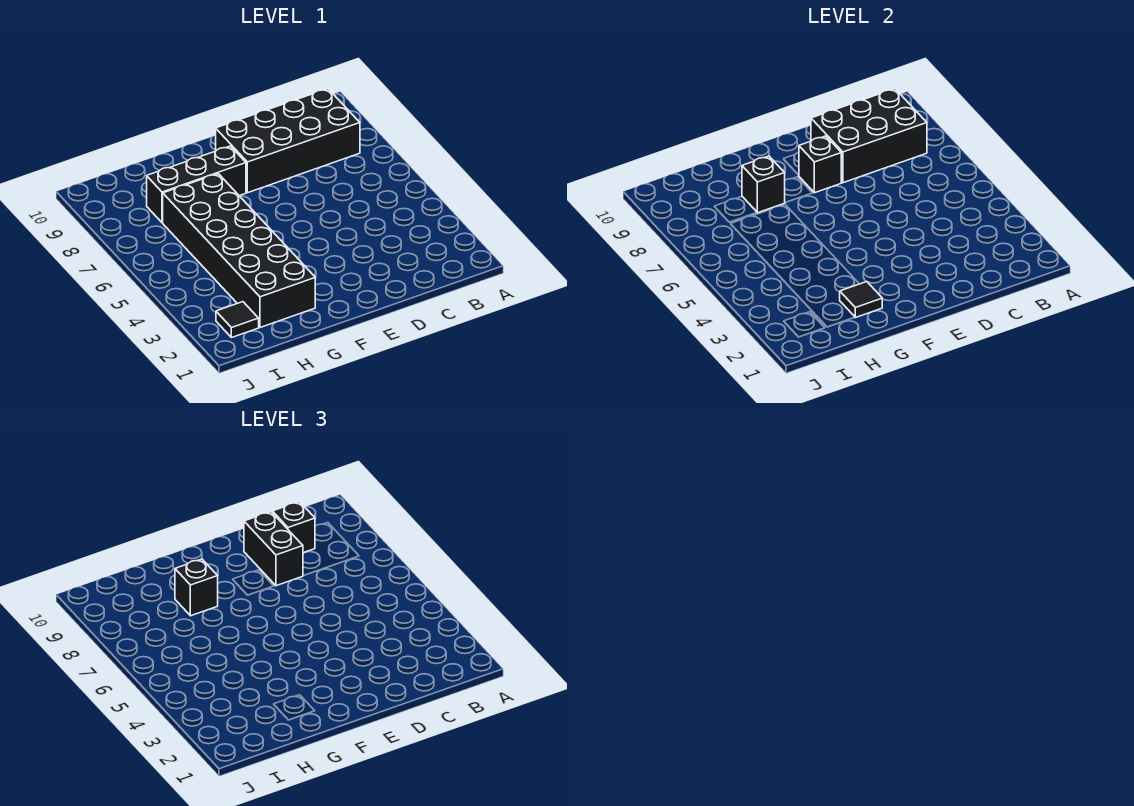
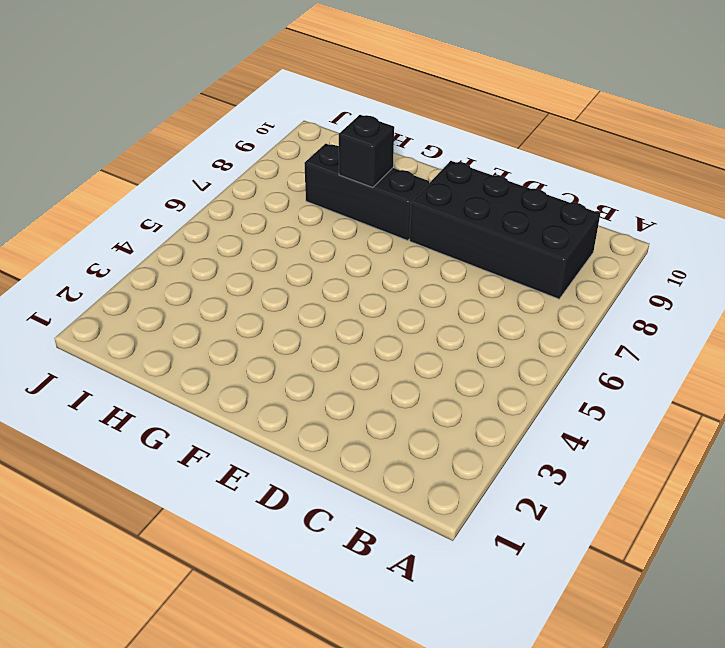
none -> black brick G2:H7 level 1
none -> black tile I2 level 1

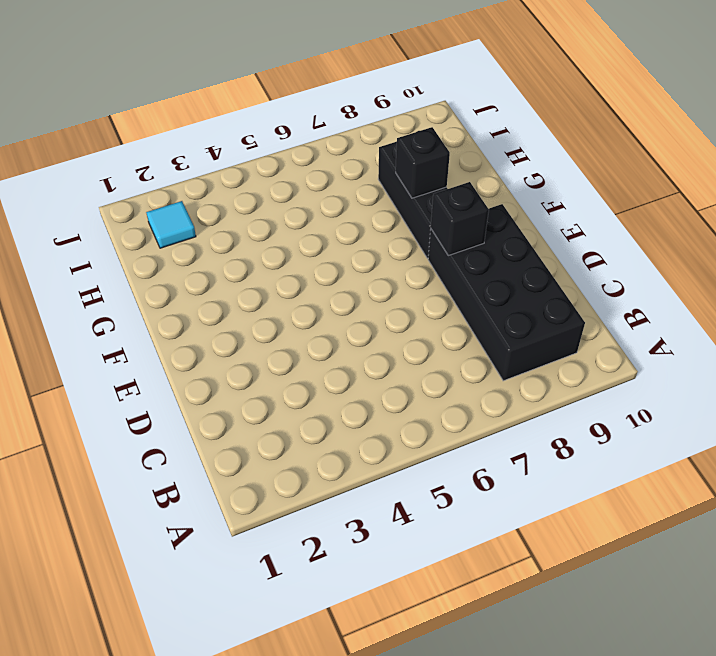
cyan tile I2 level 1 -> black tile I2 level 1
none -> black brick G2:H7 level 1
none -> black brick B8:D9 level 2

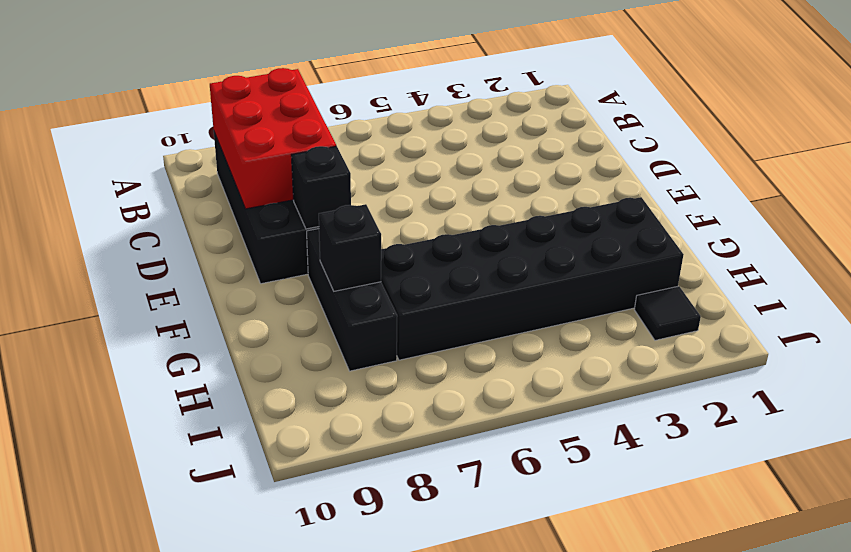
red brick B8:D9 level 2 -> black brick B8:D9 level 2
none -> black tile G2 level 2
none -> black brick C9 level 3

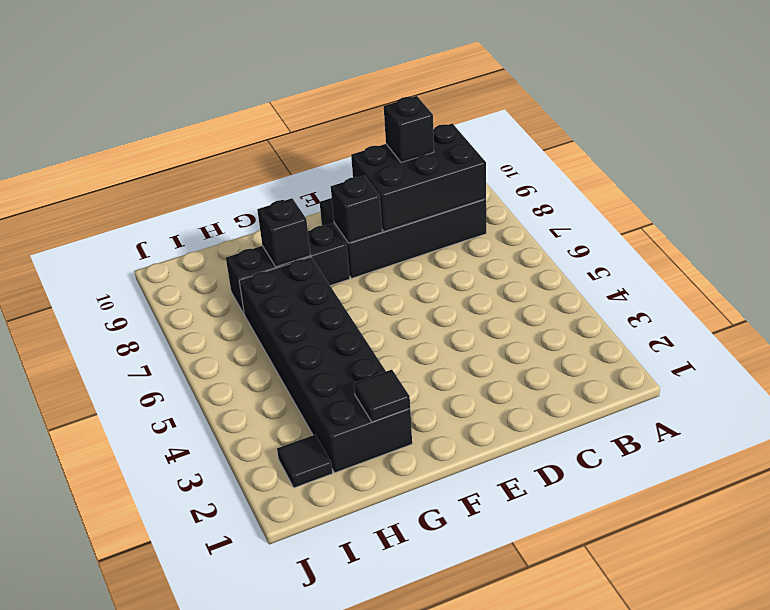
none -> black brick D8:D9 level 3
none -> black brick G8 level 3

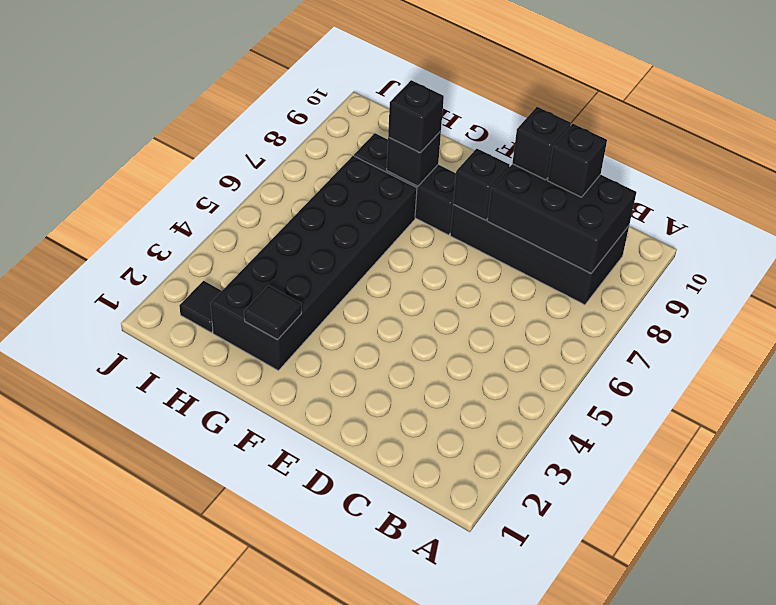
black brick D9 level 3 -> black brick D8:D9 level 3

